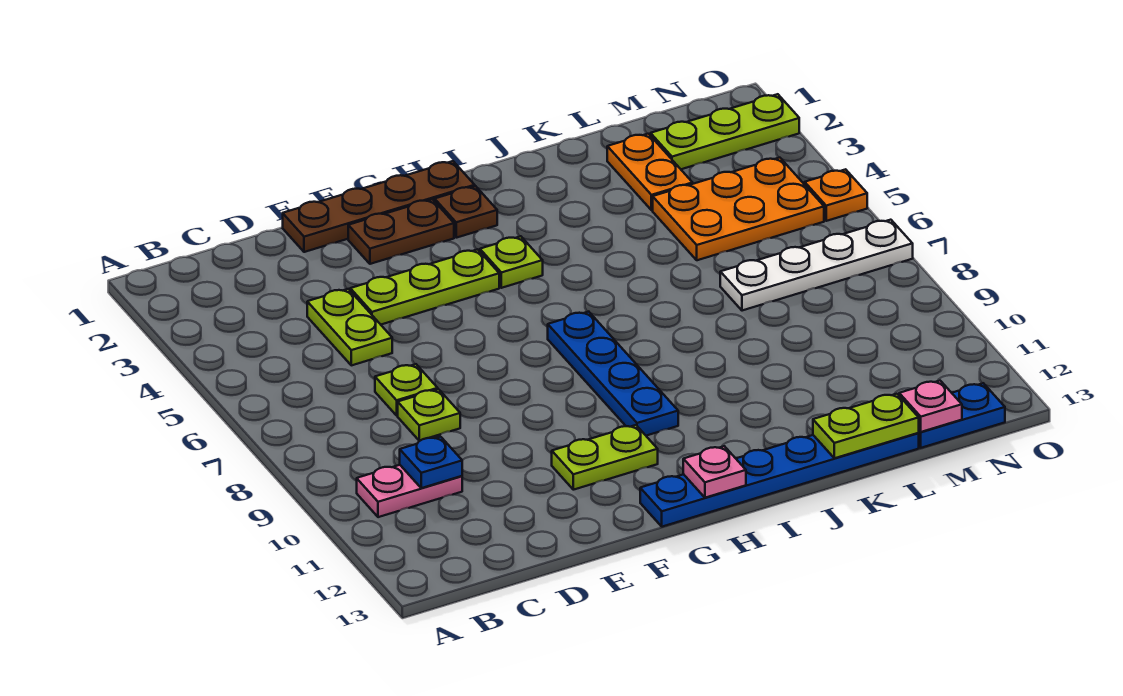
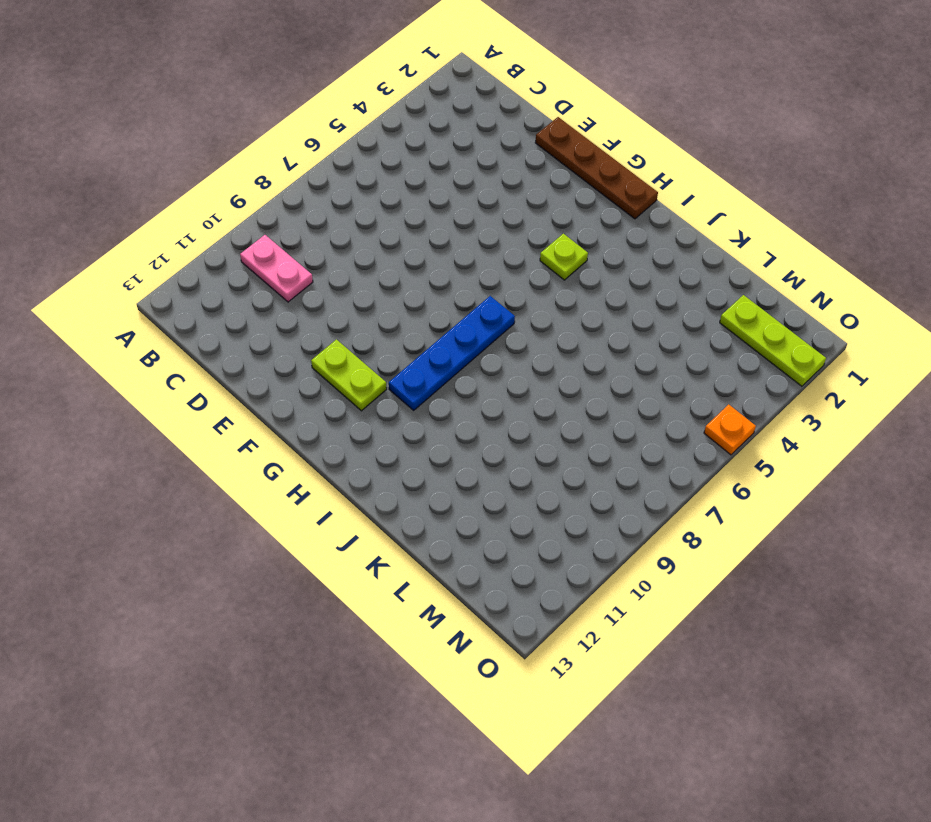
none -> lime plate D4:D5 level 1
none -> lime plate D7 level 1
none -> lime plate D8 level 1

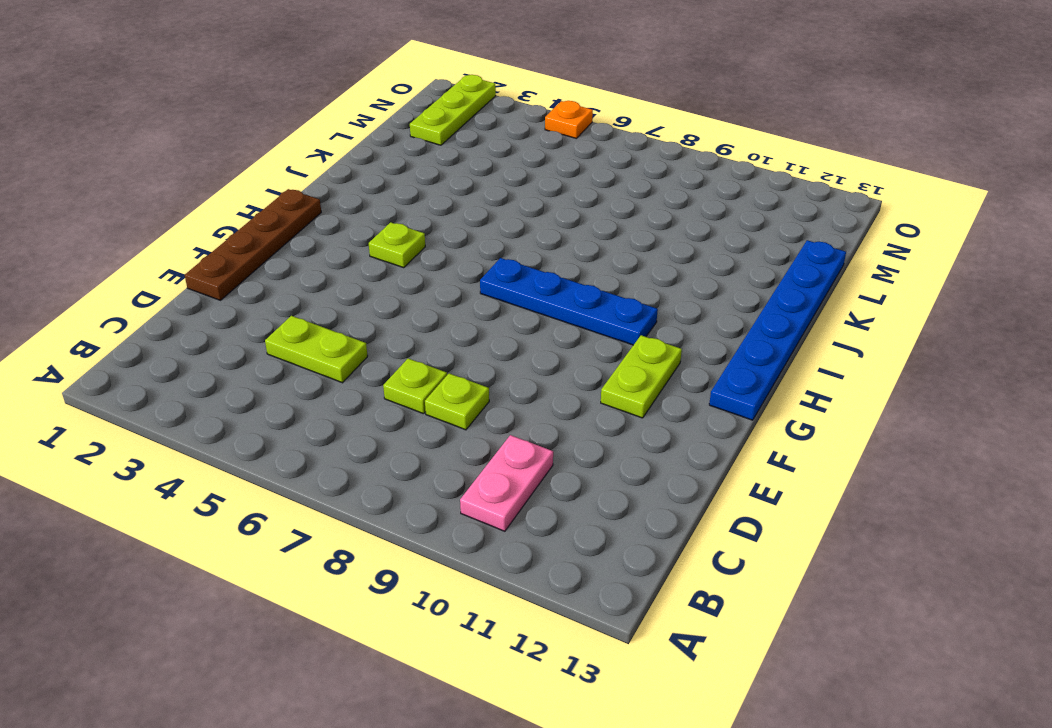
none -> lime plate E4:G4 level 1
none -> brown plate F2:G2 level 1
none -> brown plate H2 level 1

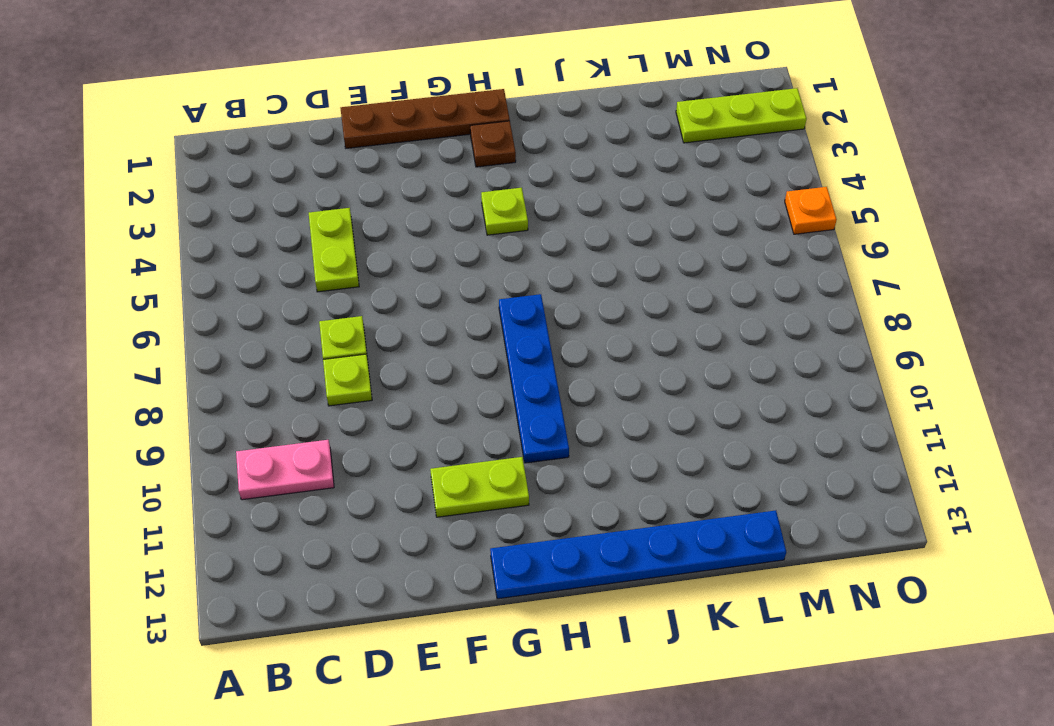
none -> lime plate E4:G4 level 1
none -> brown plate F2:G2 level 1
none -> orange plate L2:L3 level 1

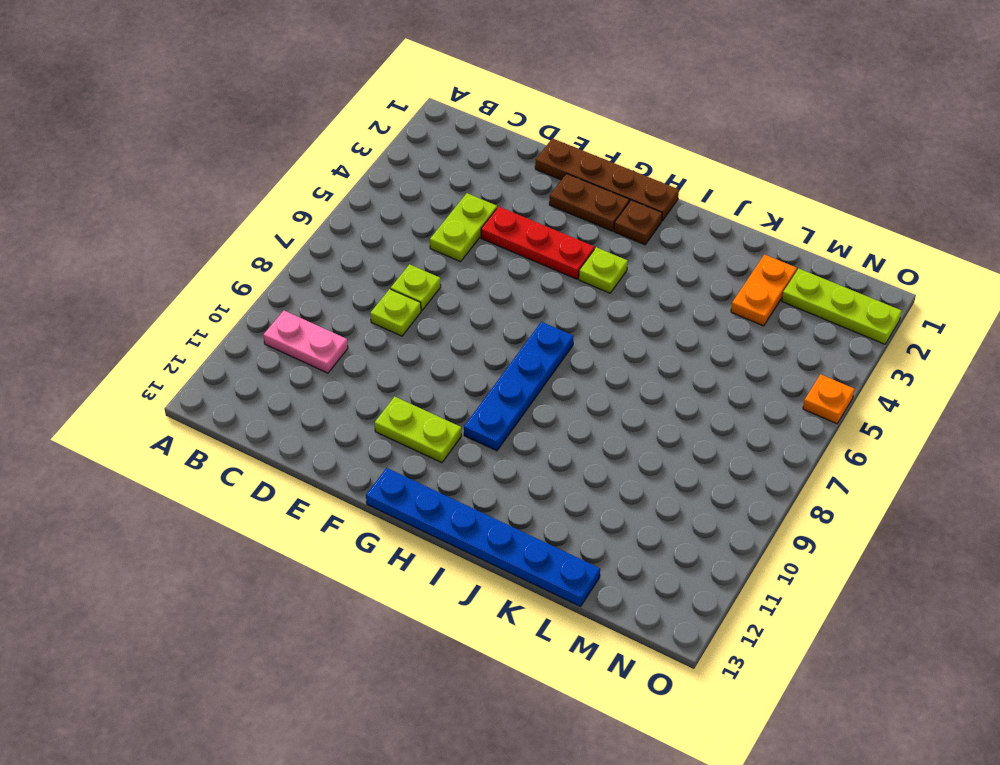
red plate E4:G4 level 1 -> lime plate E4:G4 level 1
none -> orange plate L4:N5 level 1
none -> white plate L7:O7 level 1
none -> blue plate M13:N13 level 1

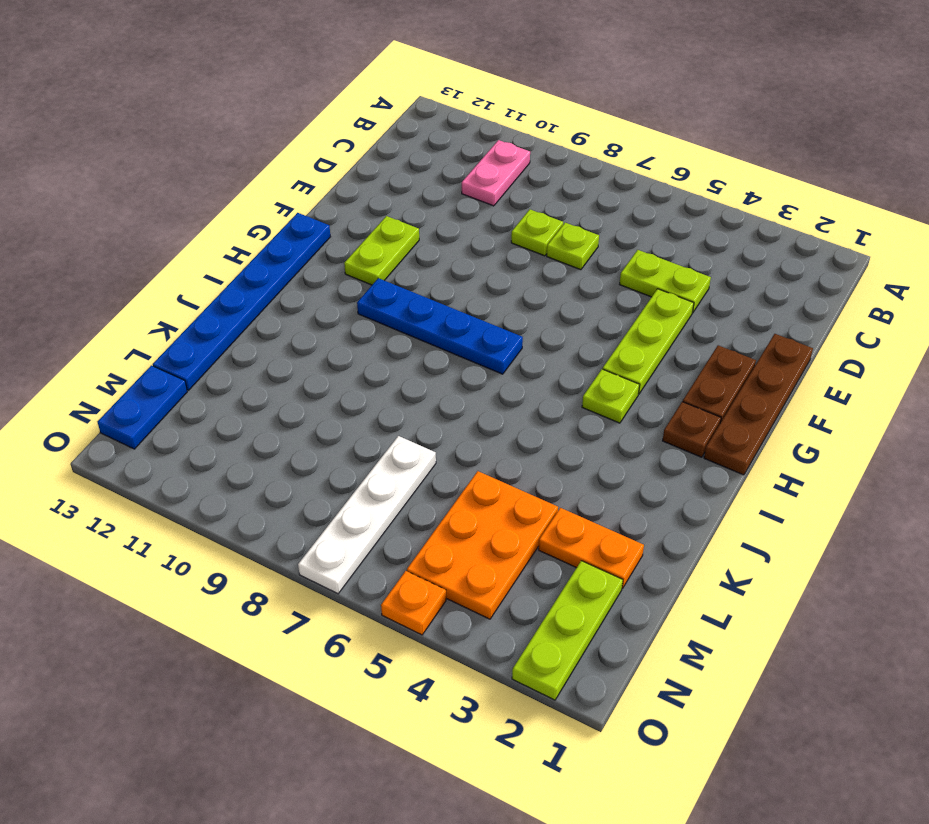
none -> blue plate C10 level 2
none -> pink plate H13 level 2
none -> lime plate K13:L13 level 2

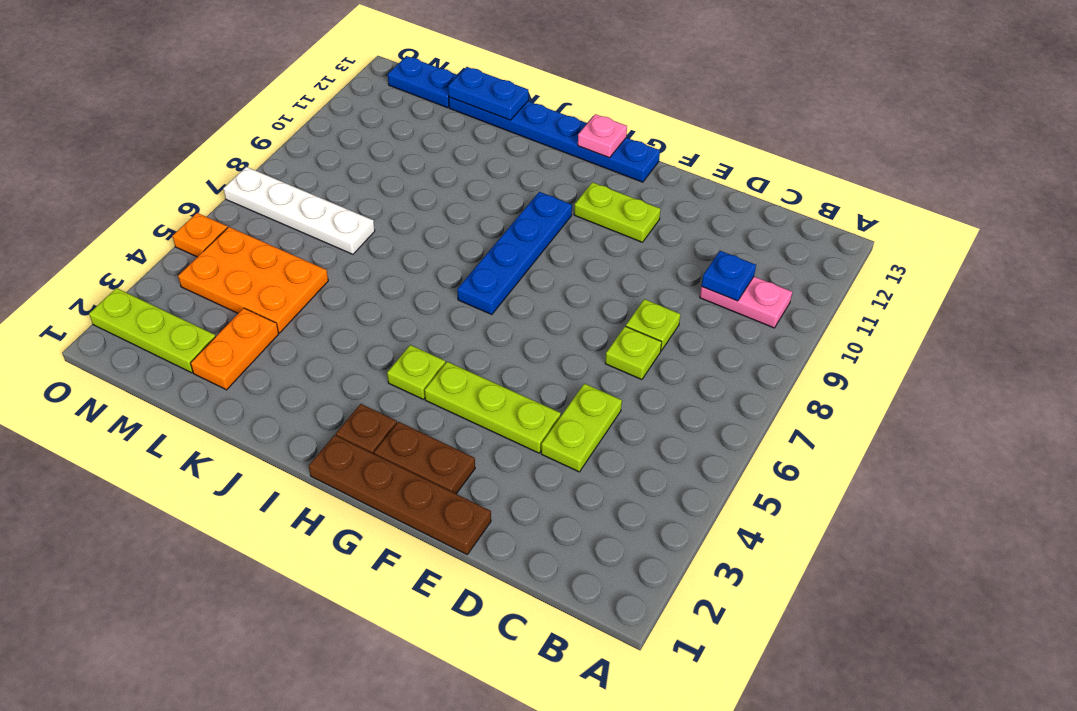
blue plate K13:L13 level 2 -> lime plate K13:L13 level 2
none -> pink plate M13 level 2

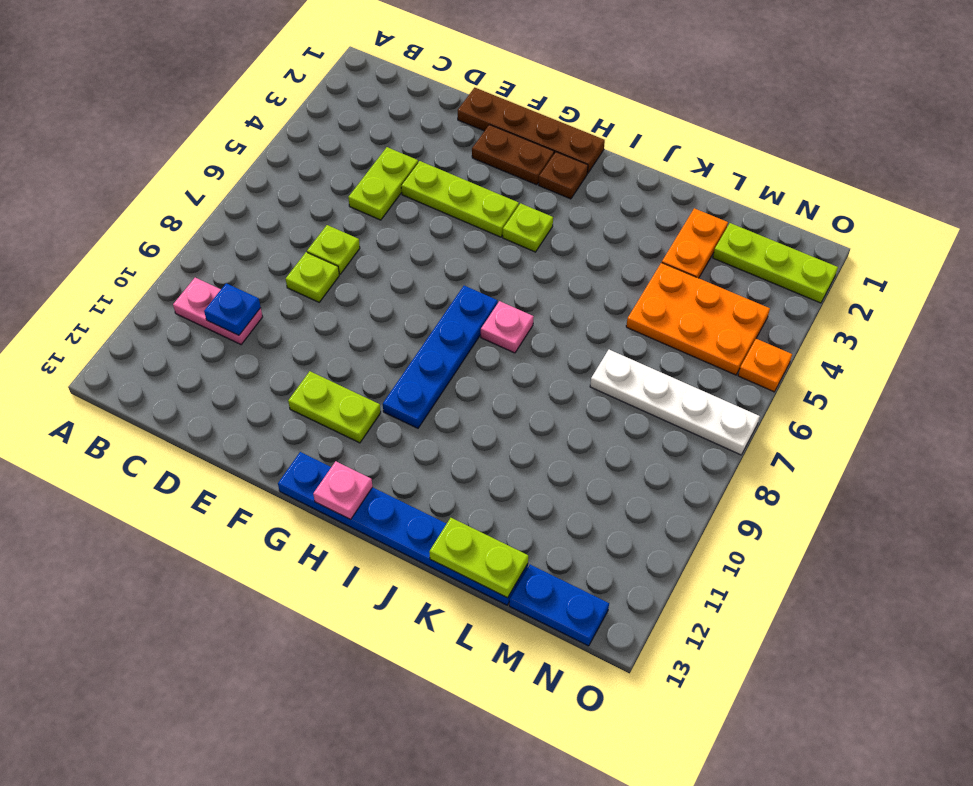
pink plate I7 level 1 -> pink plate M13 level 2

